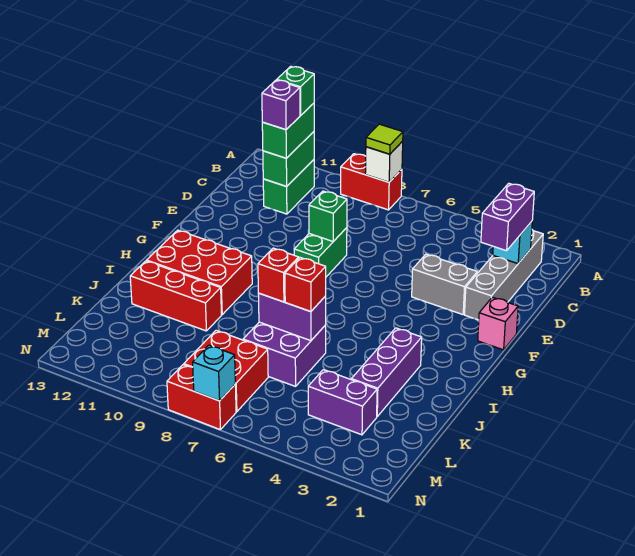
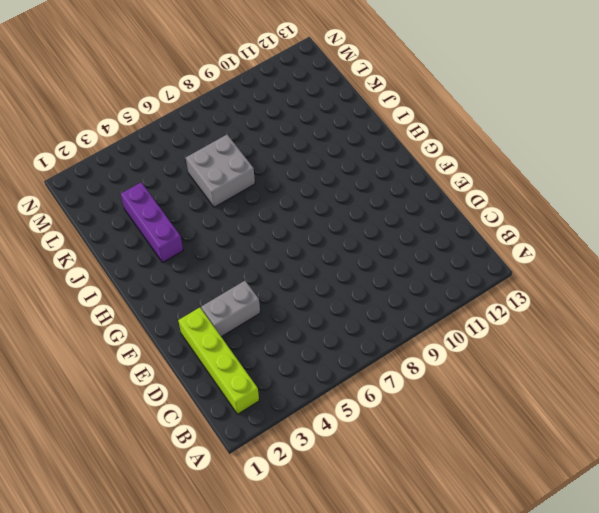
lime brick B2:E2 level 1 -> grey brick B2:E2 level 1
grey brick J6:K7 level 1 -> purple brick J6:K7 level 1
none -> red brick A8:A9 level 1
none -> green brick B11:C11 level 1
none -> green brick E8:F8 level 1

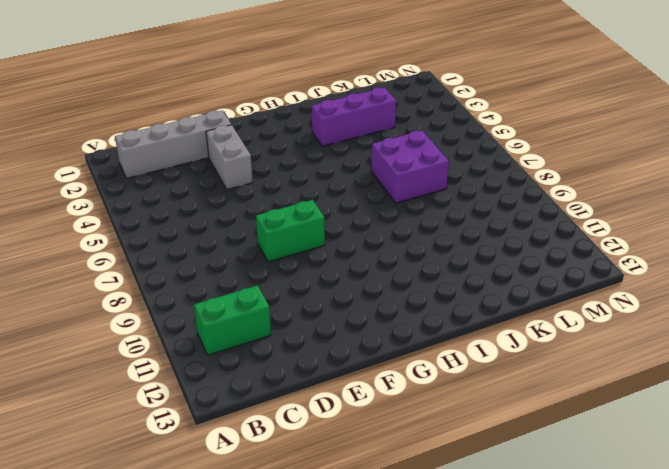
none -> red brick A8:A9 level 1
none -> pink brick F1 level 1
none -> red brick H10:I12 level 1

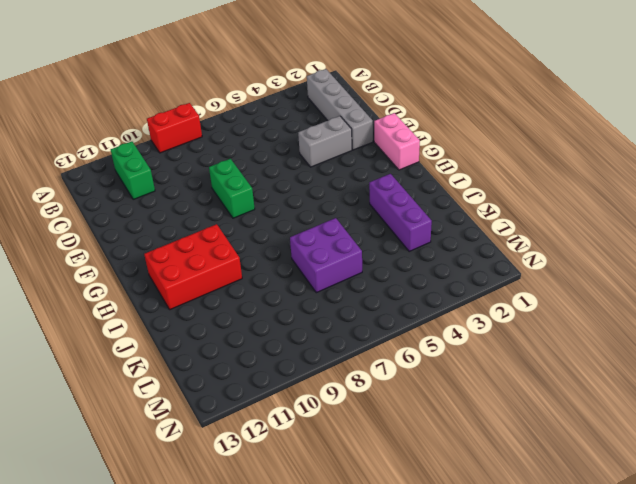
pink brick F1:G1 level 1 -> pink brick F1 level 1
none -> red brick J10:J12 level 1
none -> purple brick L3:L4 level 1
none -> red brick L7:M8 level 1

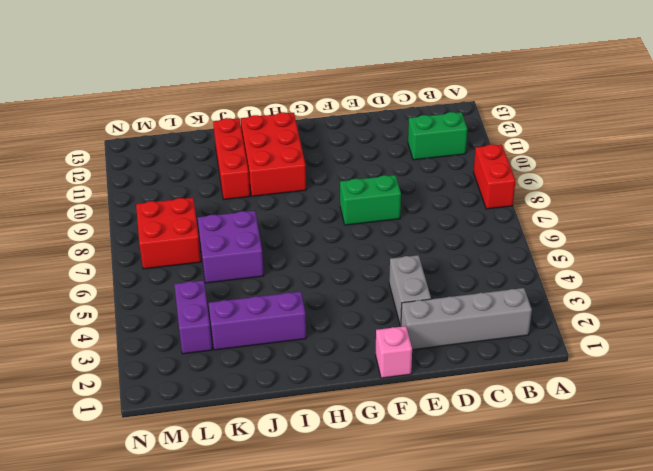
none -> red brick N7:N8 level 1
none -> white brick A8 level 2
none -> green brick B11:C11 level 2

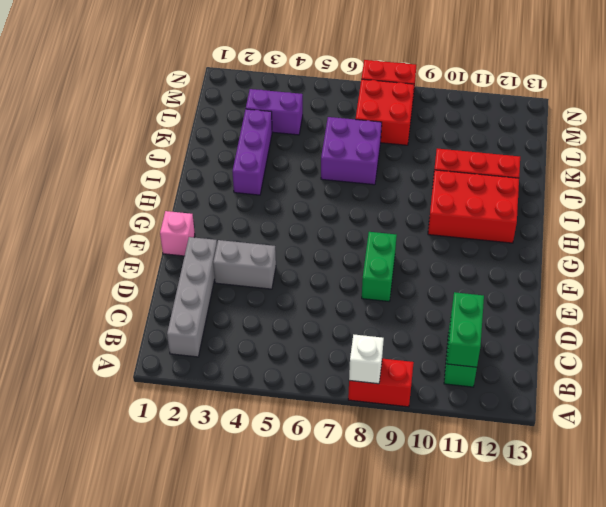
none -> cyan brick C2 level 2
none -> green brick E8 level 2
none -> purple brick J6:J7 level 2

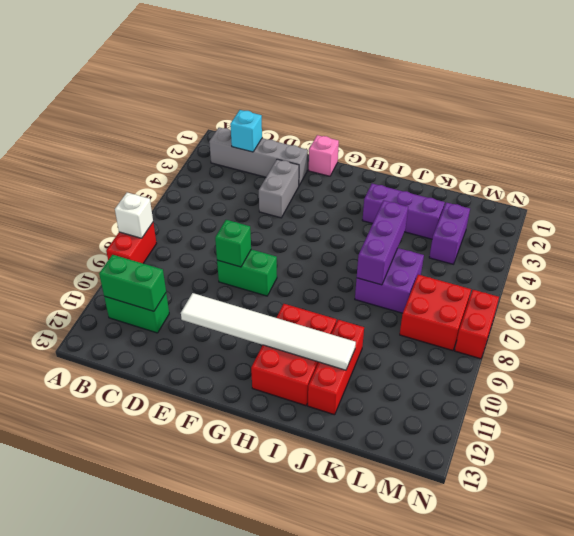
white tile E11:J11 level 2 -> none
purple brick J5:J7 level 2 -> purple brick J6:J7 level 2
none -> cyan brick N7 level 2
none -> lime tile A8 level 3
none -> green brick B11:C11 level 3

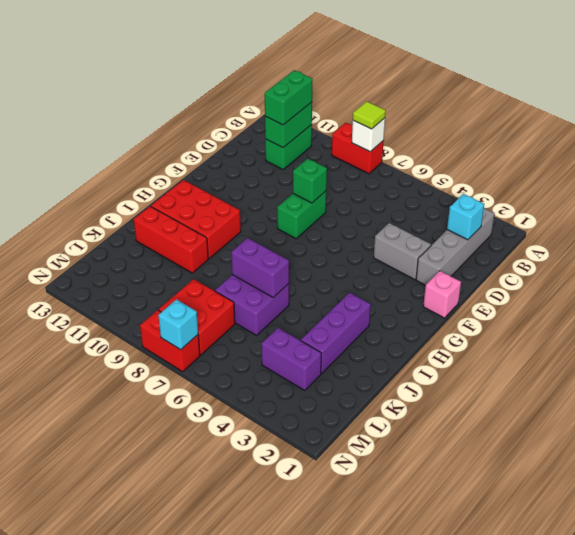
none -> purple brick C2:D2 level 3
none -> red brick J6 level 3
none -> red brick J7 level 3

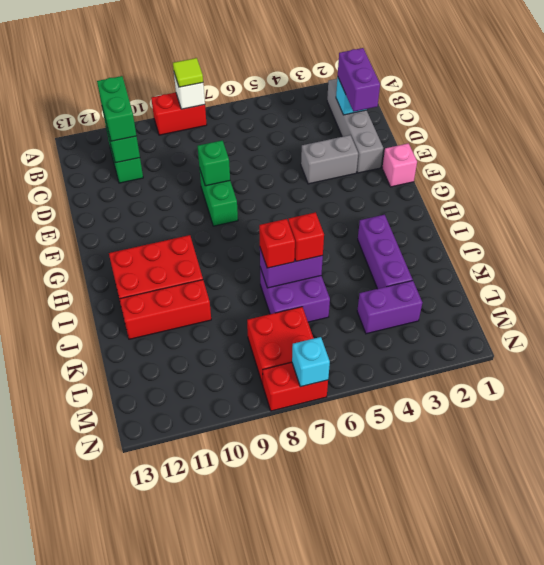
none -> green brick B11 level 4
none -> purple brick C11 level 4

